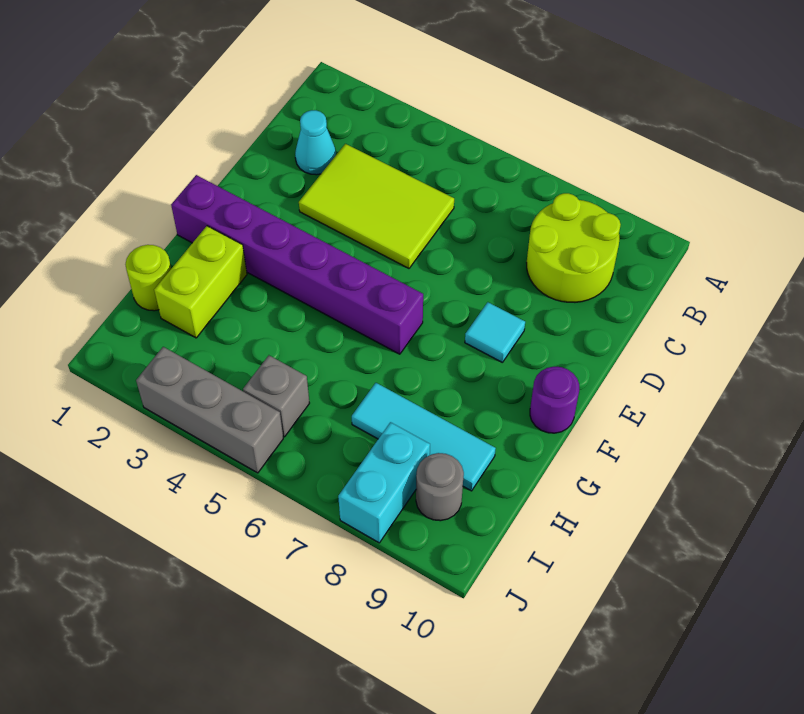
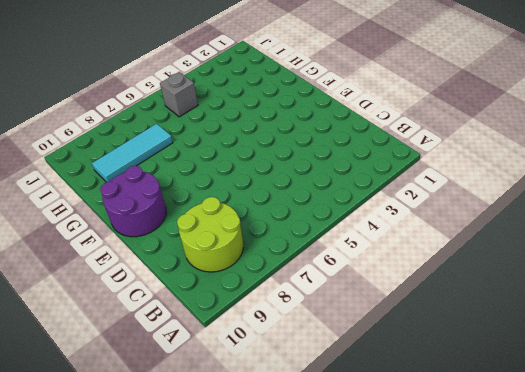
purple round brick E9:F10 level 1 -> purple round brick F10 level 1
none -> cyan cone C2 level 1
none -> lime tile C3:D5 level 1
none -> cyan tile E8 level 1

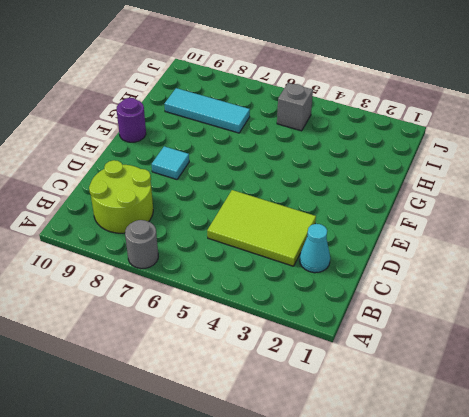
grey round brick A7 level 1 -> grey round brick I9 level 1
none -> purple brick F1:F6 level 1
none -> lime brick G2:H2 level 1
none -> lime round brick H1 level 1

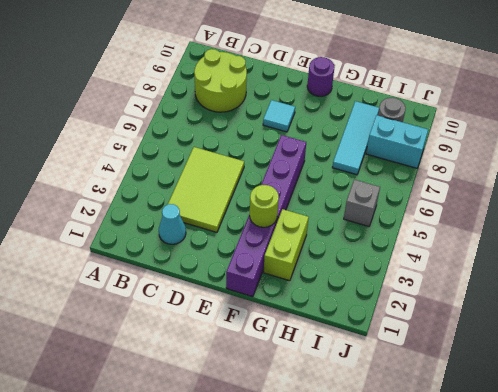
lime round brick F3 level 2 -> lime round brick H1 level 1
lime brick G2:G3 level 1 -> lime brick G2:H2 level 1
none -> grey brick J3:J5 level 1

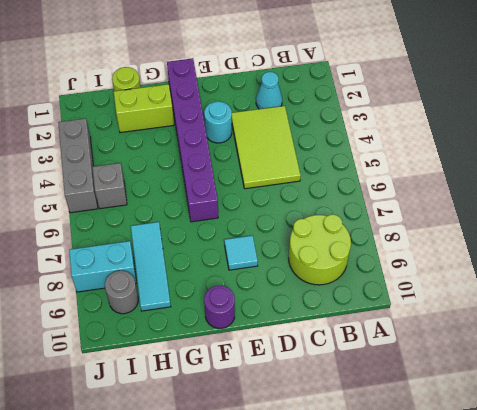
cyan round brick E3 level 1 -> none

